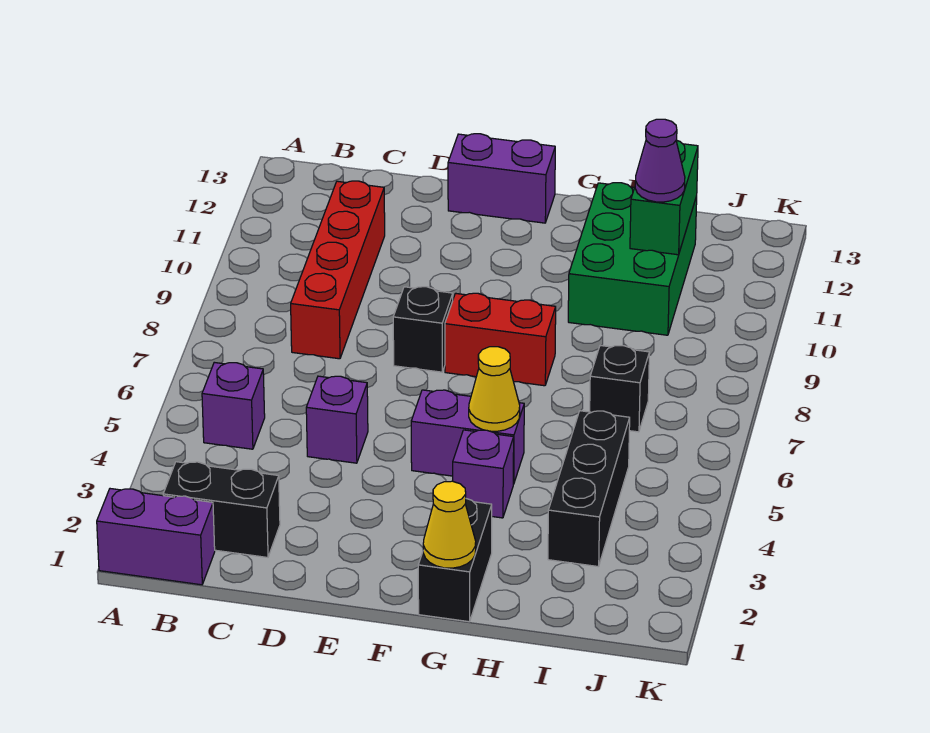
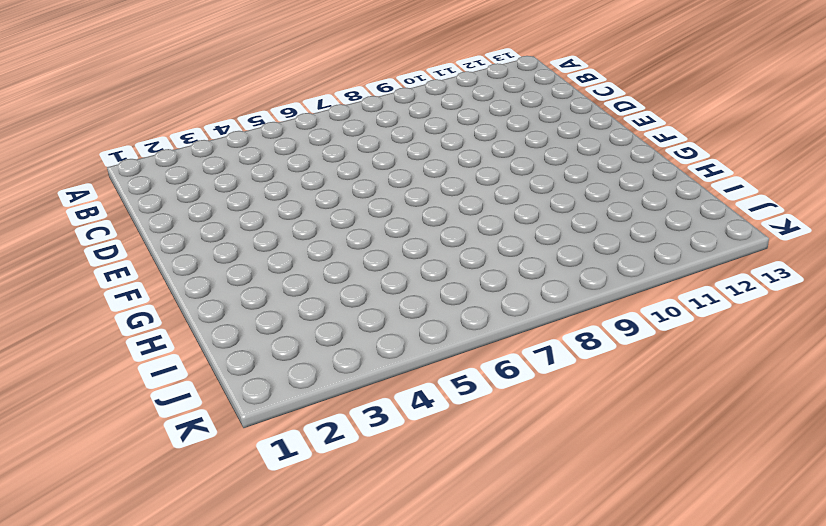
none -> purple brick A1:B1 level 1
none -> black brick B2:C2 level 1
none -> purple brick B5 level 1

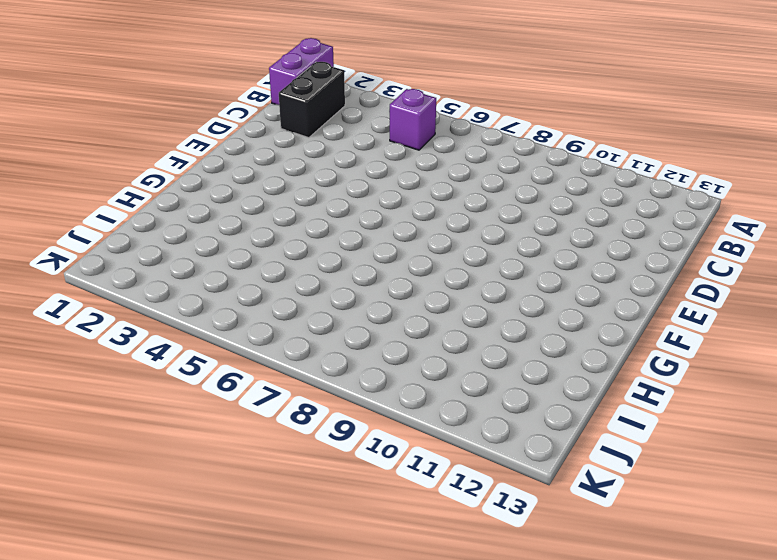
none -> red brick C8:C11 level 1
none -> purple brick D5 level 1
none -> black brick E8 level 1

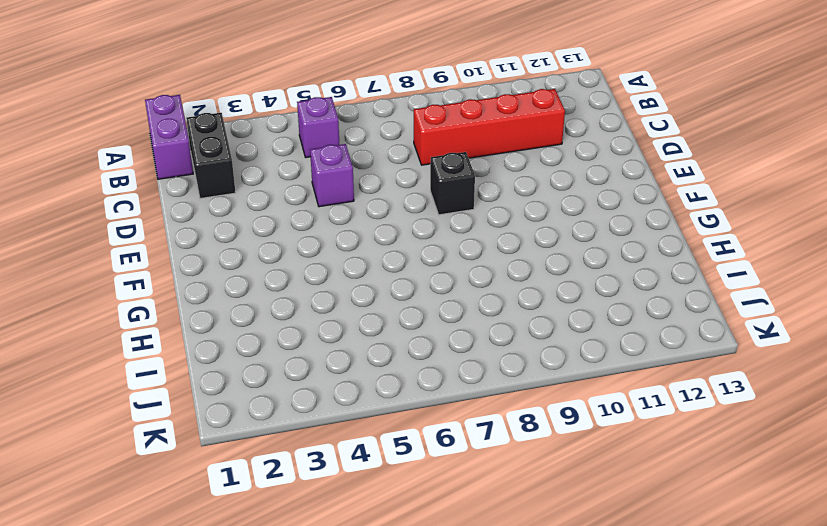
none -> purple brick E13:F13 level 1
none -> purple brick F5:G5 level 1
none -> red brick F8:G8 level 1

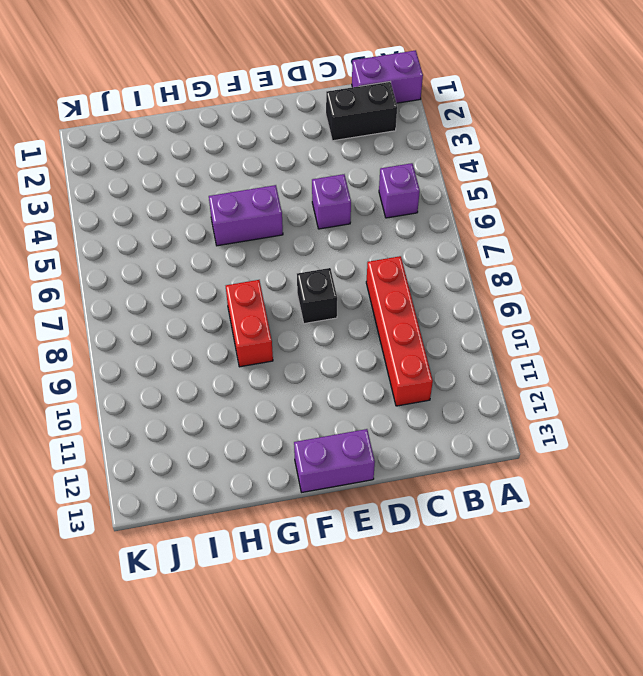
red brick G8:G9 level 1 -> red brick F8:G8 level 1
none -> black brick G1:G2 level 1
none -> purple brick G4 level 1
none -> green brick H10:I12 level 1

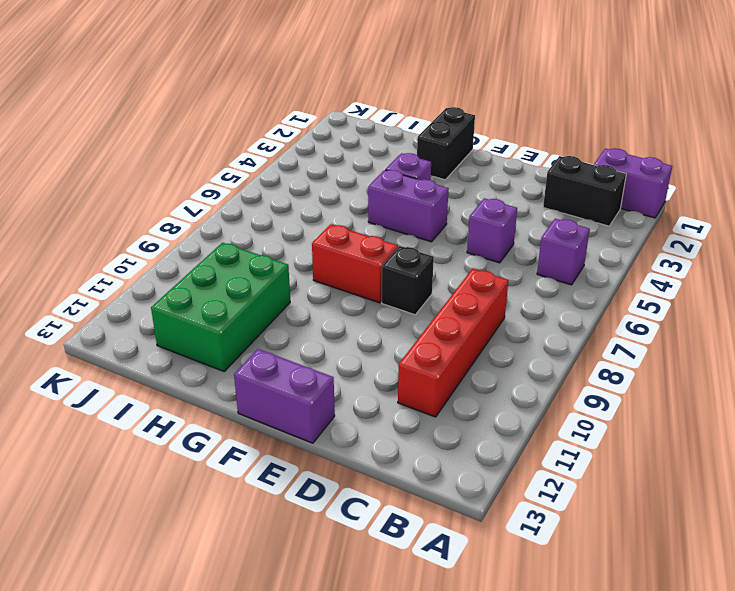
none -> black brick I3:I5 level 1
none -> black brick I7 level 1
none -> yellow cone G1 level 2

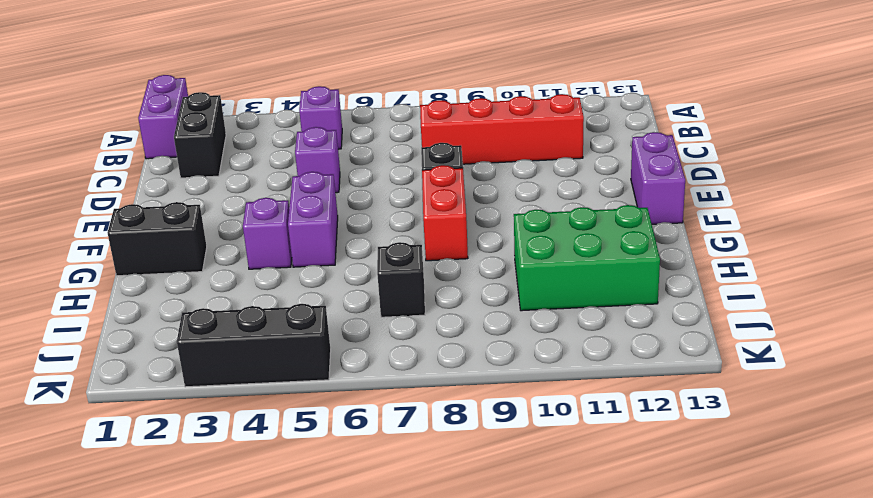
black brick K3:K5 level 1 -> black brick I3:I5 level 1
none -> yellow cone G1 level 2
none -> yellow cone G5 level 2
none -> green brick I11:I12 level 2

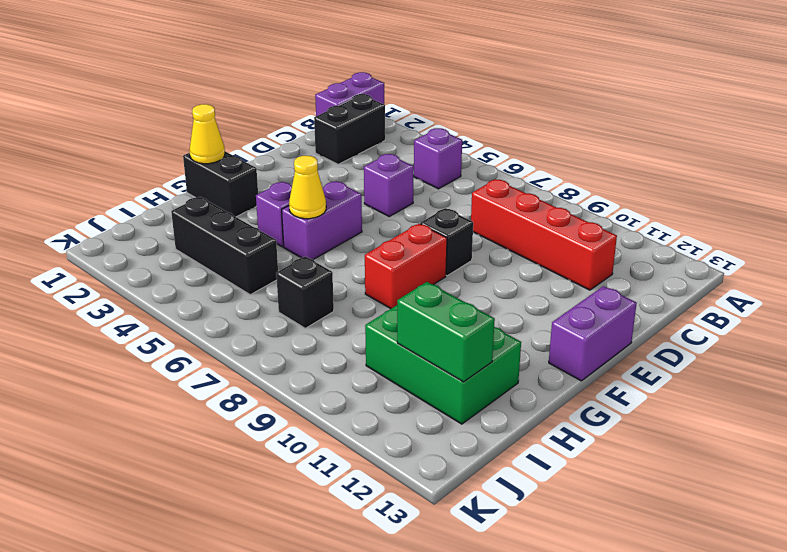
none -> purple cone I11 level 3

